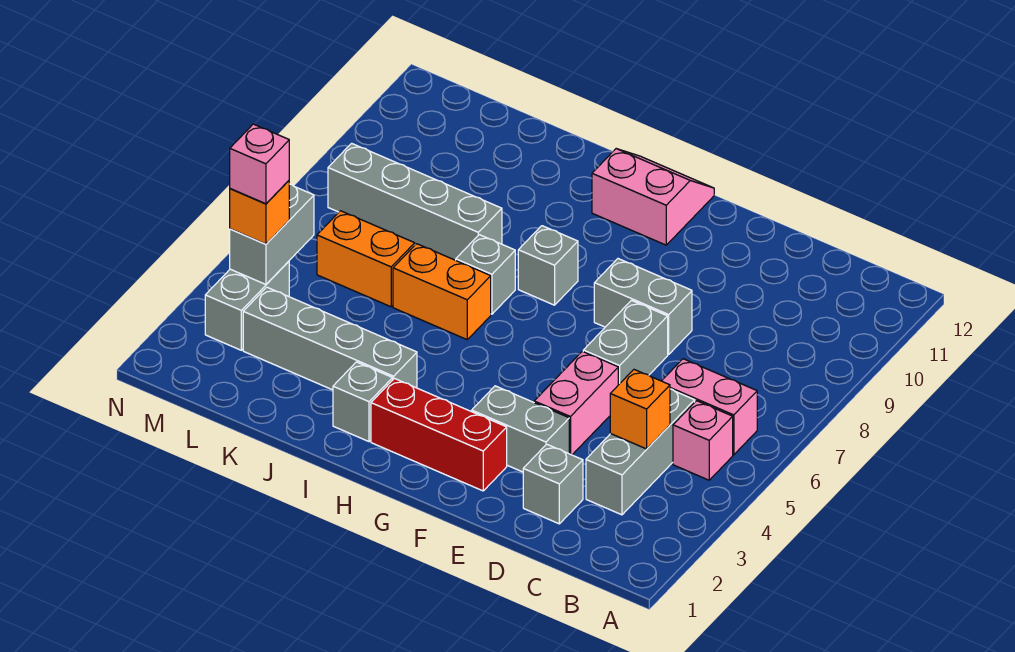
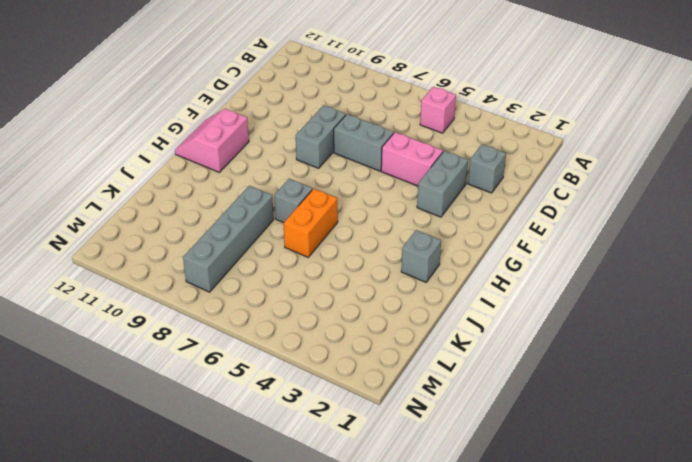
none -> pink brick B6:C6 level 1
none -> grey brick C3:C5 level 1
none -> red brick F2:H2 level 1

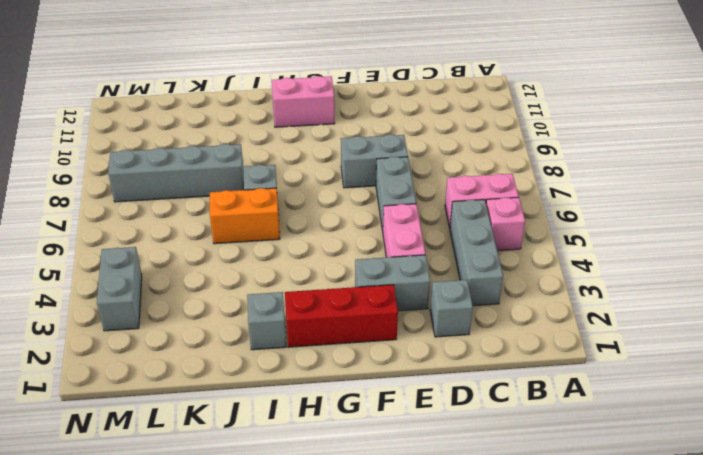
none -> grey brick H8 level 1
none -> grey brick I3:L3 level 1
none -> orange brick K6:L6 level 1

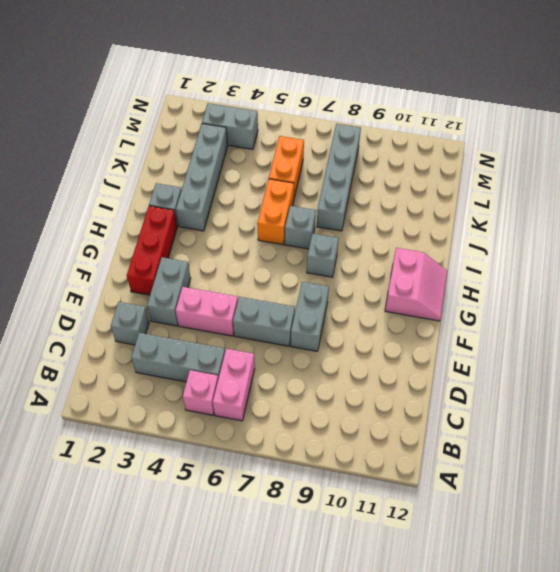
none -> orange brick C4 level 2
none -> grey brick M4:M5 level 2
none -> orange brick M4 level 3

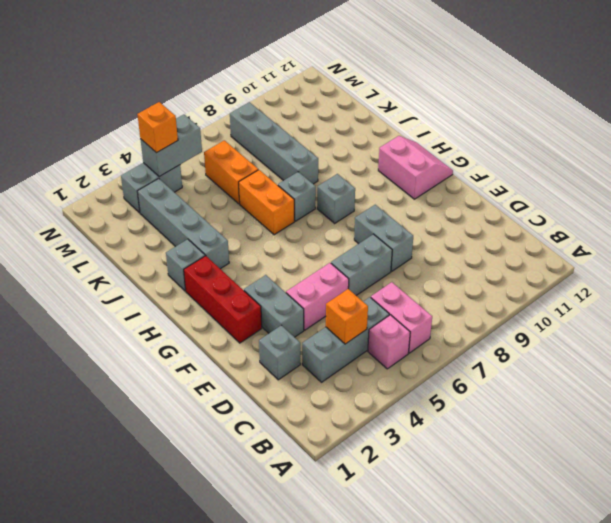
none -> pink brick M4 level 4

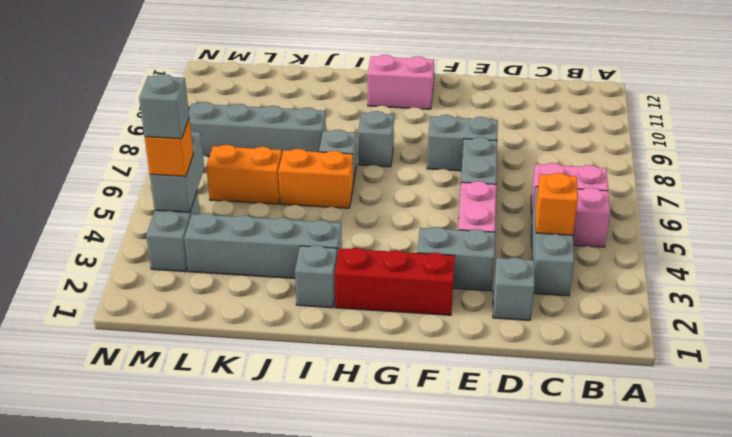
grey brick M4 level 4 -> pink brick M4 level 4

